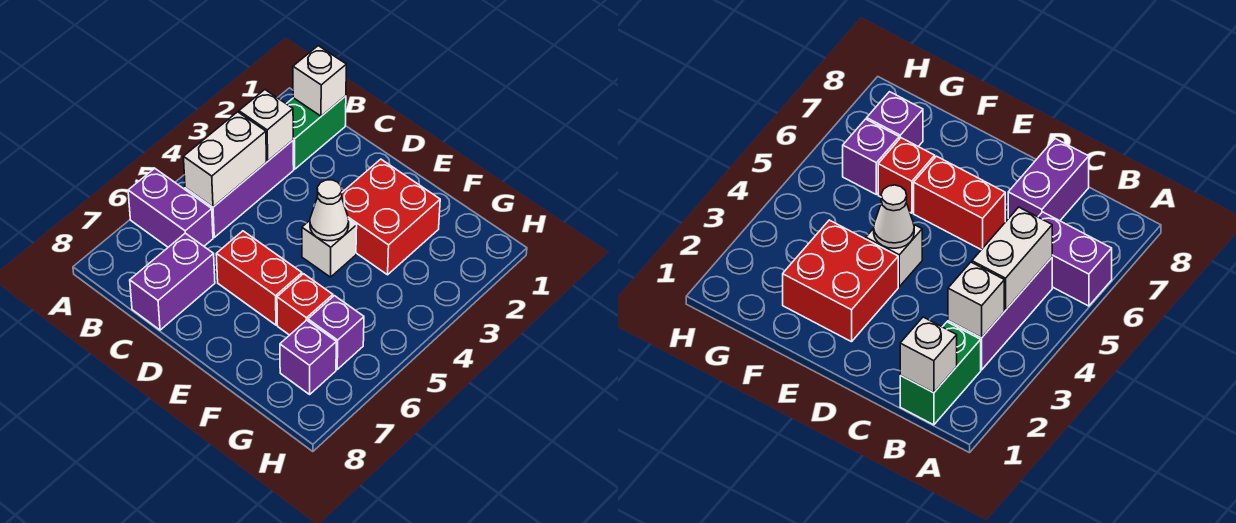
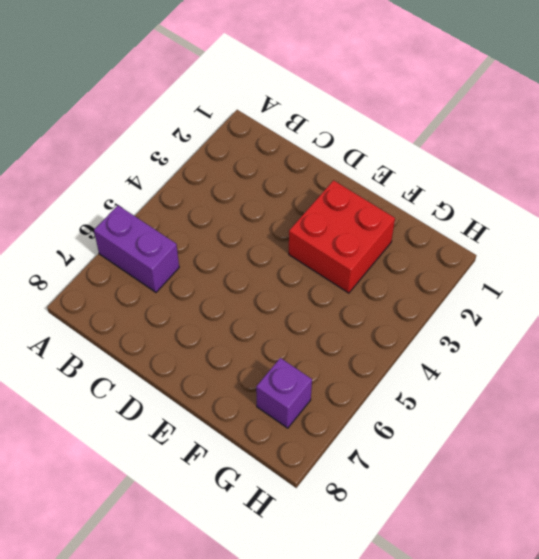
none -> green brick B1:B2 level 1
none -> purple brick B3:B5 level 1
none -> purple brick C7:C8 level 1

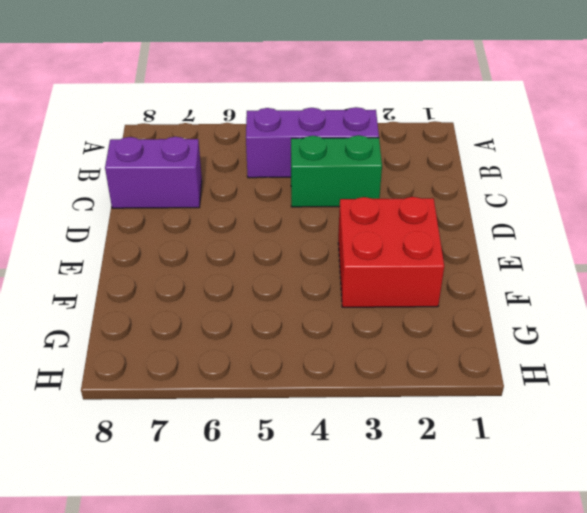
green brick C3:C4 level 1 -> green brick B1:B2 level 1
none -> purple brick A6:B6 level 1
none -> red brick D6:E6 level 1
none -> white brick E4 level 1

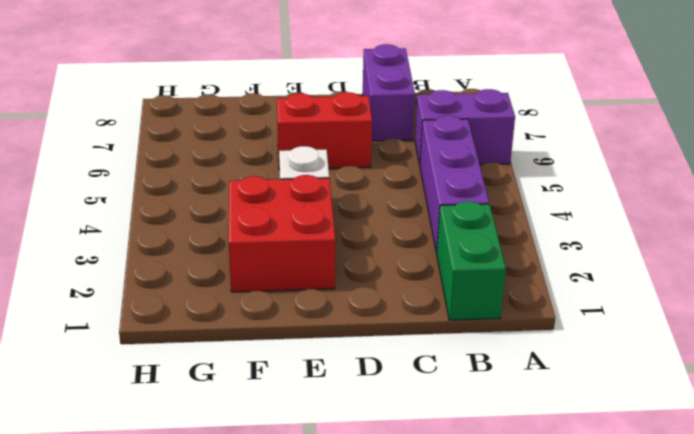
none -> red brick F6 level 1
none -> purple brick G6 level 1
none -> purple brick G7 level 1

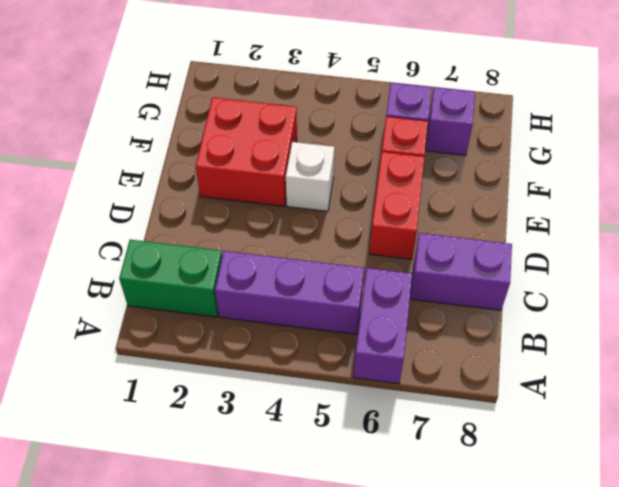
none -> white brick B1 level 2
none -> white brick B3 level 2
none -> white brick B4:B5 level 2

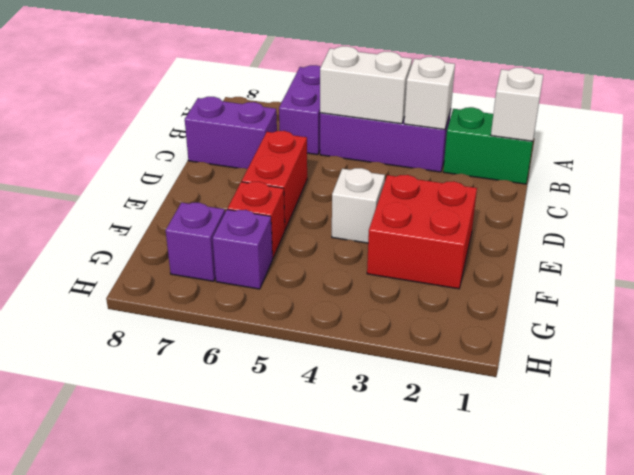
none -> white cone E4 level 2

